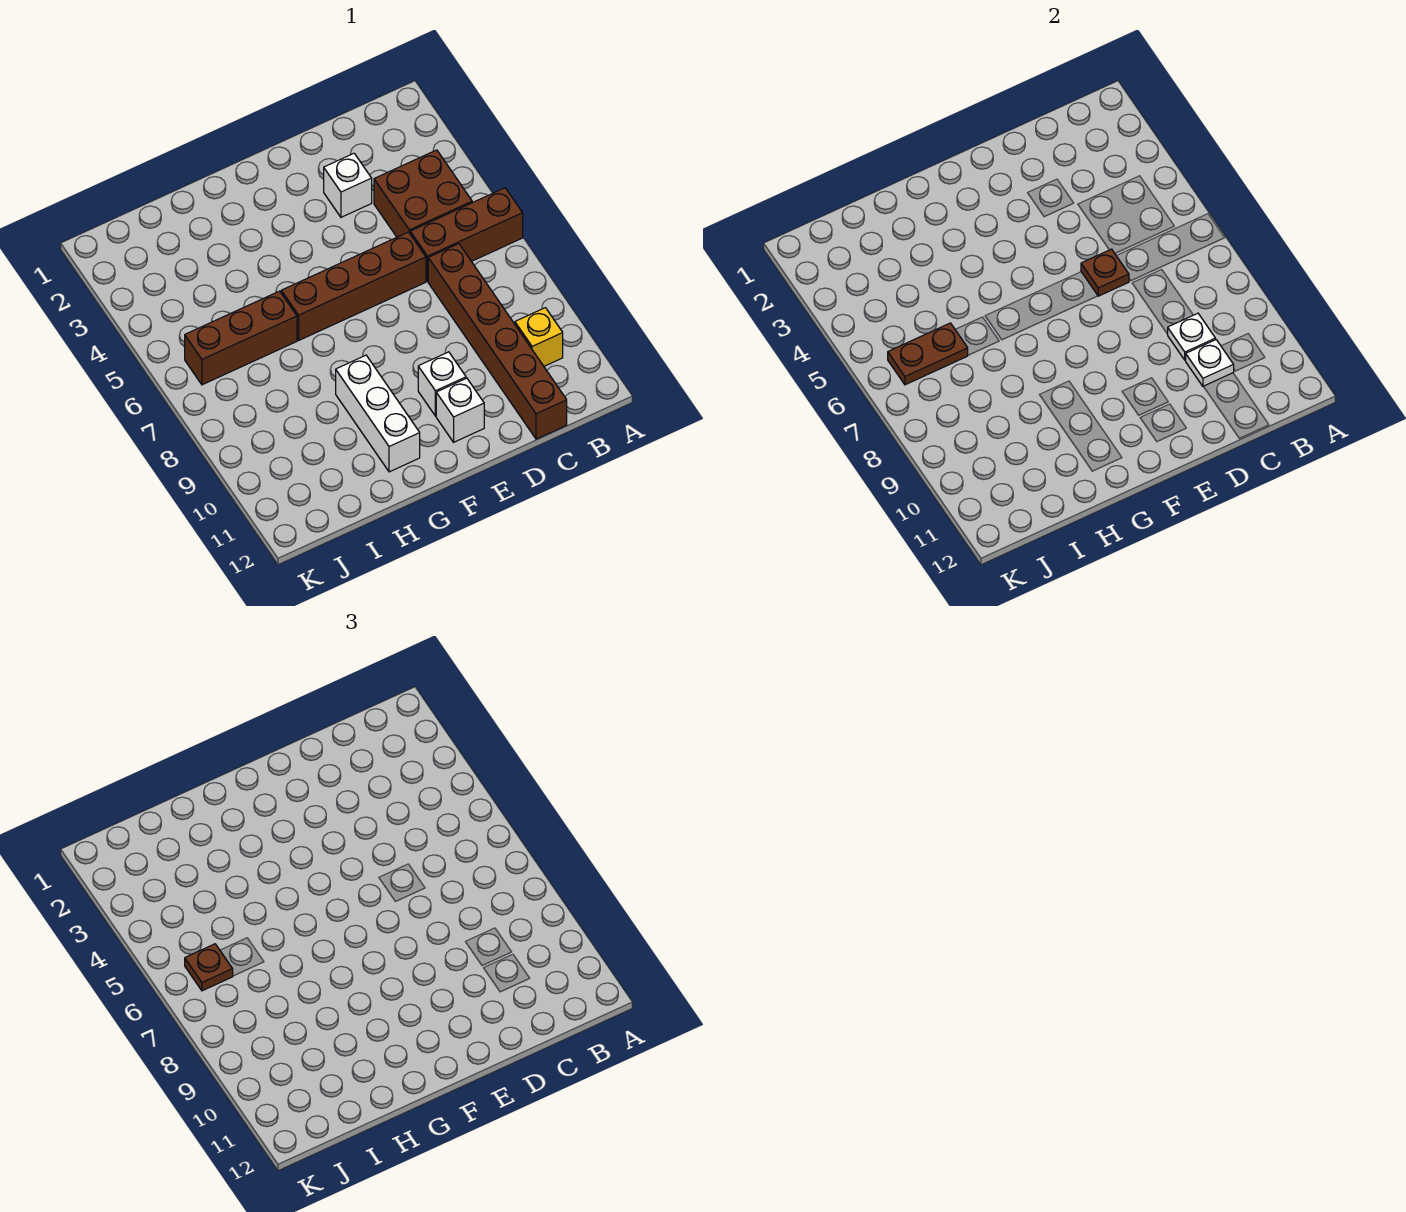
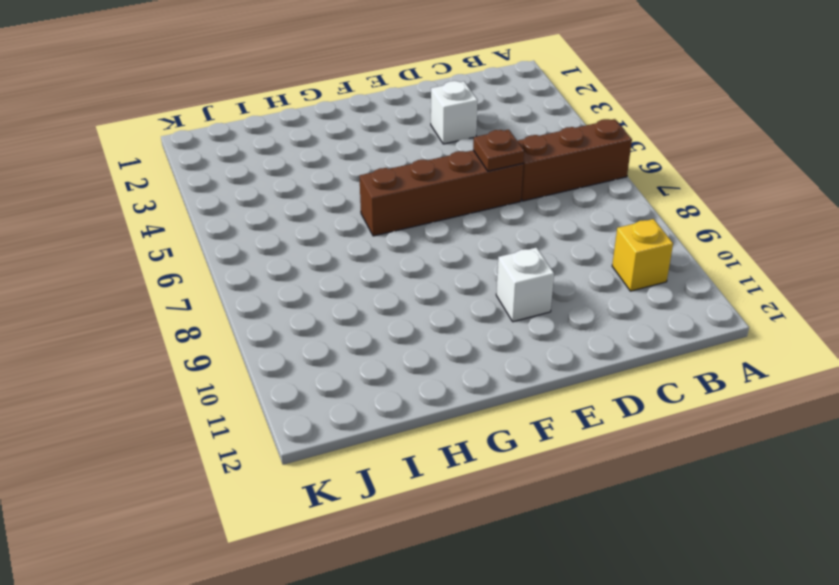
none -> brown brick B4:C5 level 1
none -> brown brick C7:C12 level 1
none -> white brick E11 level 1

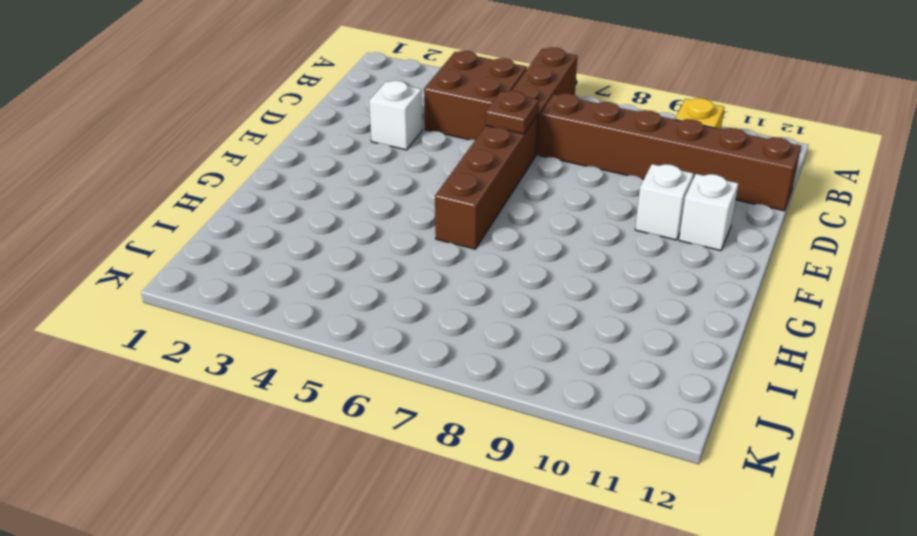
none -> white brick G9:G11 level 1
none -> brown brick H6:J6 level 1
none -> white plate C9 level 2

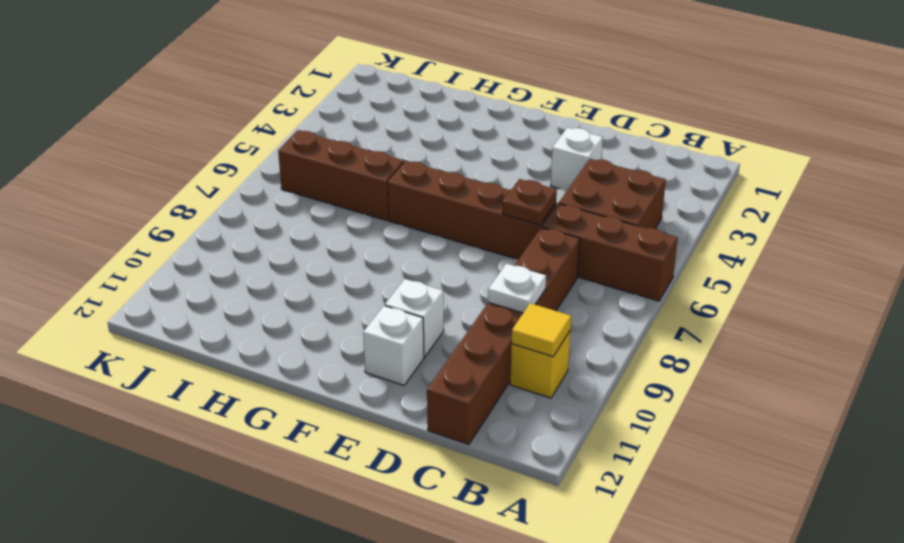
yellow tile B10 level 2 -> none
none -> white brick G9:G11 level 1
none -> white plate C10 level 2
none -> brown plate I6:J6 level 2

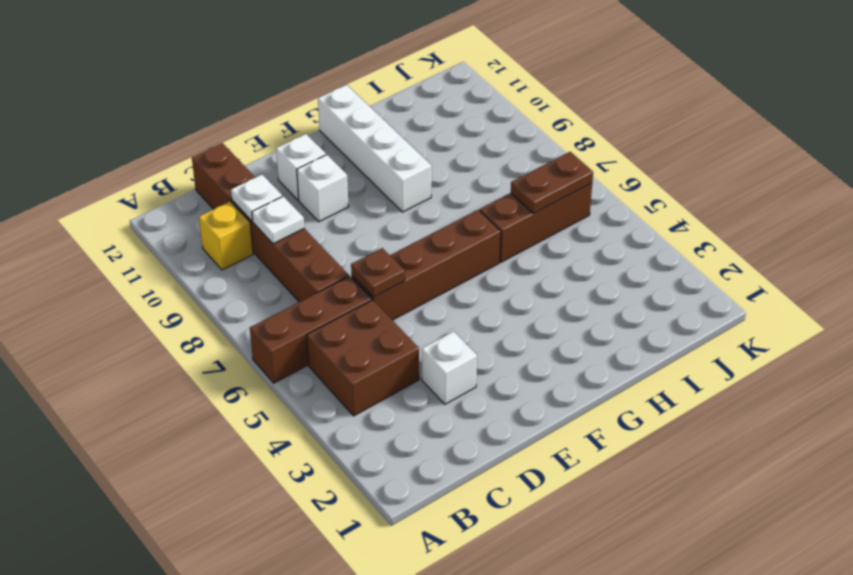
white brick G9:G12 level 1 -> white brick G9:G11 level 1
none -> brown plate J6 level 3

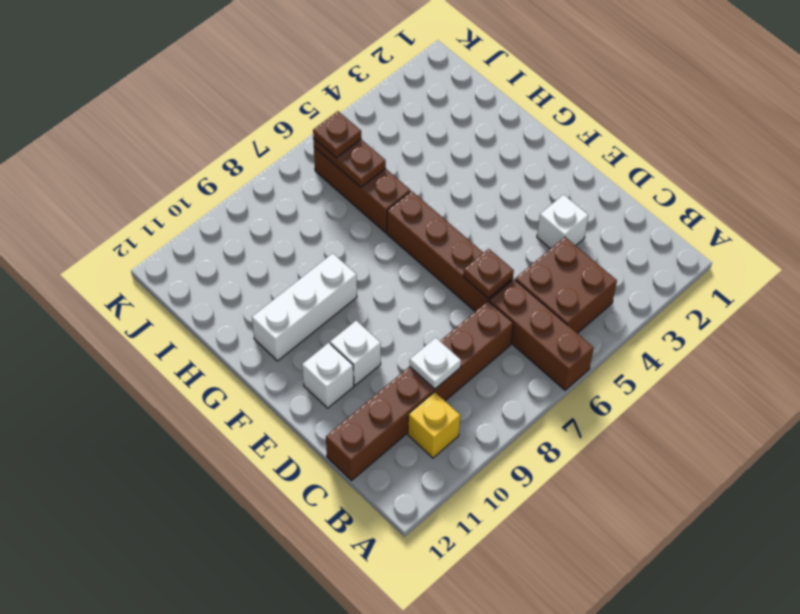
none -> white plate C10 level 2

